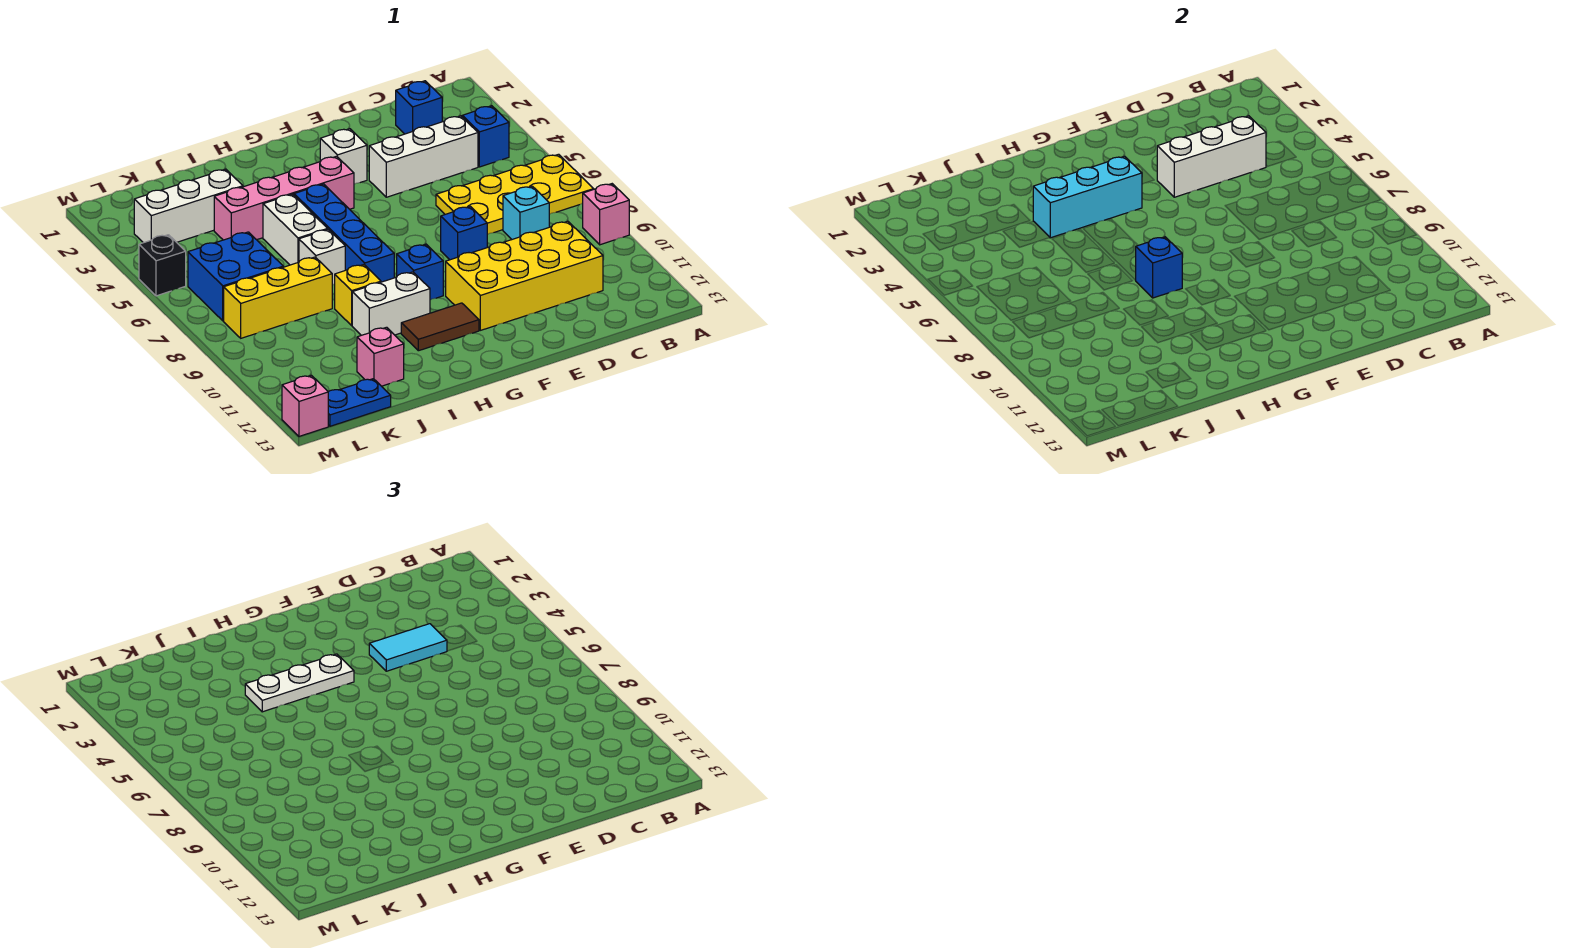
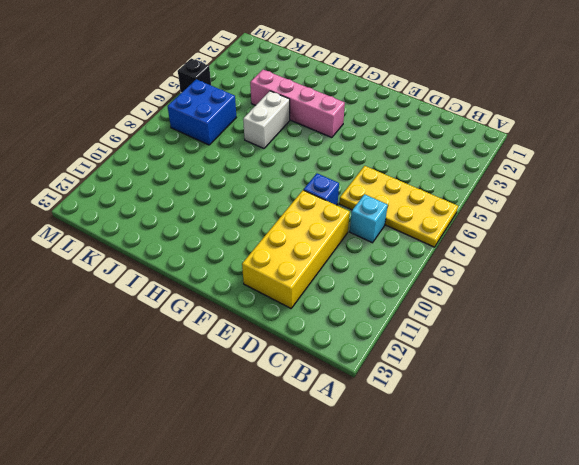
yellow brick D9:E12 level 1 -> yellow brick C10:F11 level 1
none -> pink brick A9 level 1
none -> blue brick B4 level 1
none -> blue brick C2 level 1

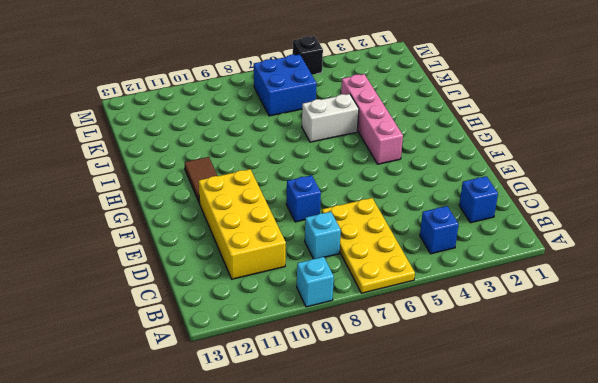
cyan brick A9 level 1 -> pink brick A9 level 1
none -> white brick C4:E4 level 1
none -> white brick F3 level 1
none -> blue brick G9 level 1

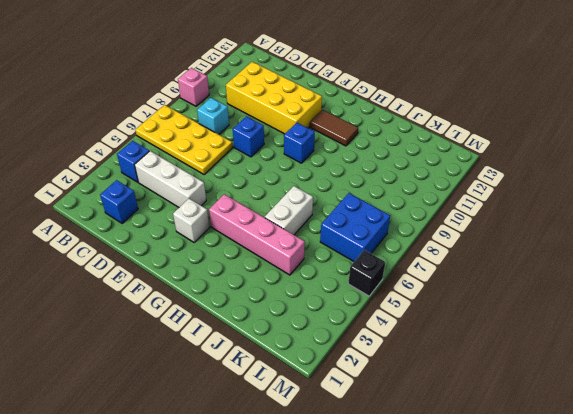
none -> blue brick H5:H8 level 1
none -> white brick H10:I10 level 1
none -> white brick I7 level 1

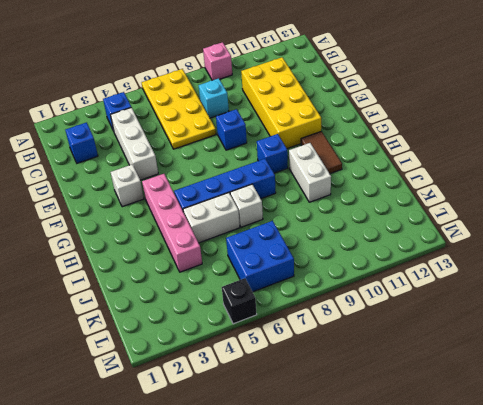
none -> yellow brick I9 level 1
none -> white brick J3:L3 level 1
none -> yellow brick J8:L8 level 1

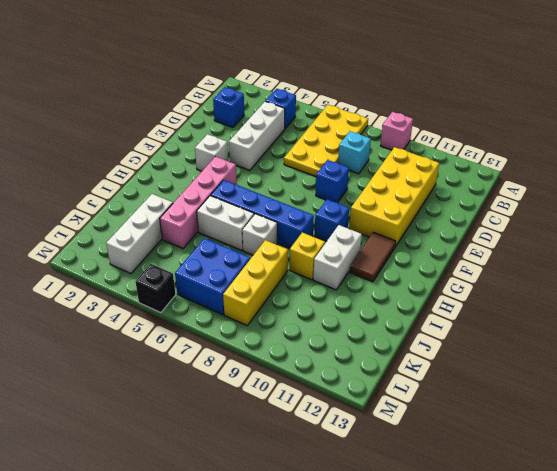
none -> pink brick J12 level 1
none -> blue plate K13:L13 level 1
none -> pink brick M13 level 1

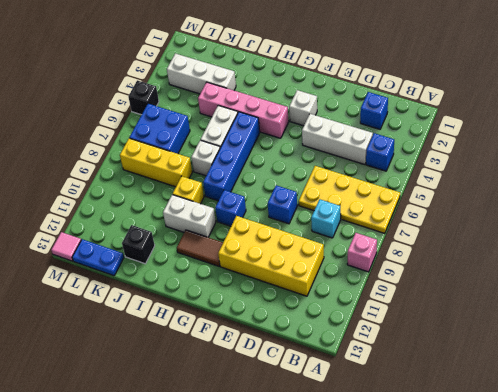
black brick J12 level 1 -> pink brick J12 level 1
pink tile M13 level 1 -> pink brick M13 level 1
none -> white brick C4:E4 level 2
none -> cyan brick G4:I4 level 2
none -> blue brick H8 level 2

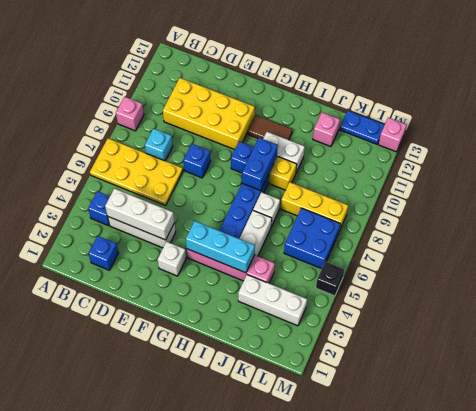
blue brick H8:H9 level 2 -> blue brick H8 level 2
none -> cyan tile D4:E4 level 3
none -> white plate G4:I4 level 3

